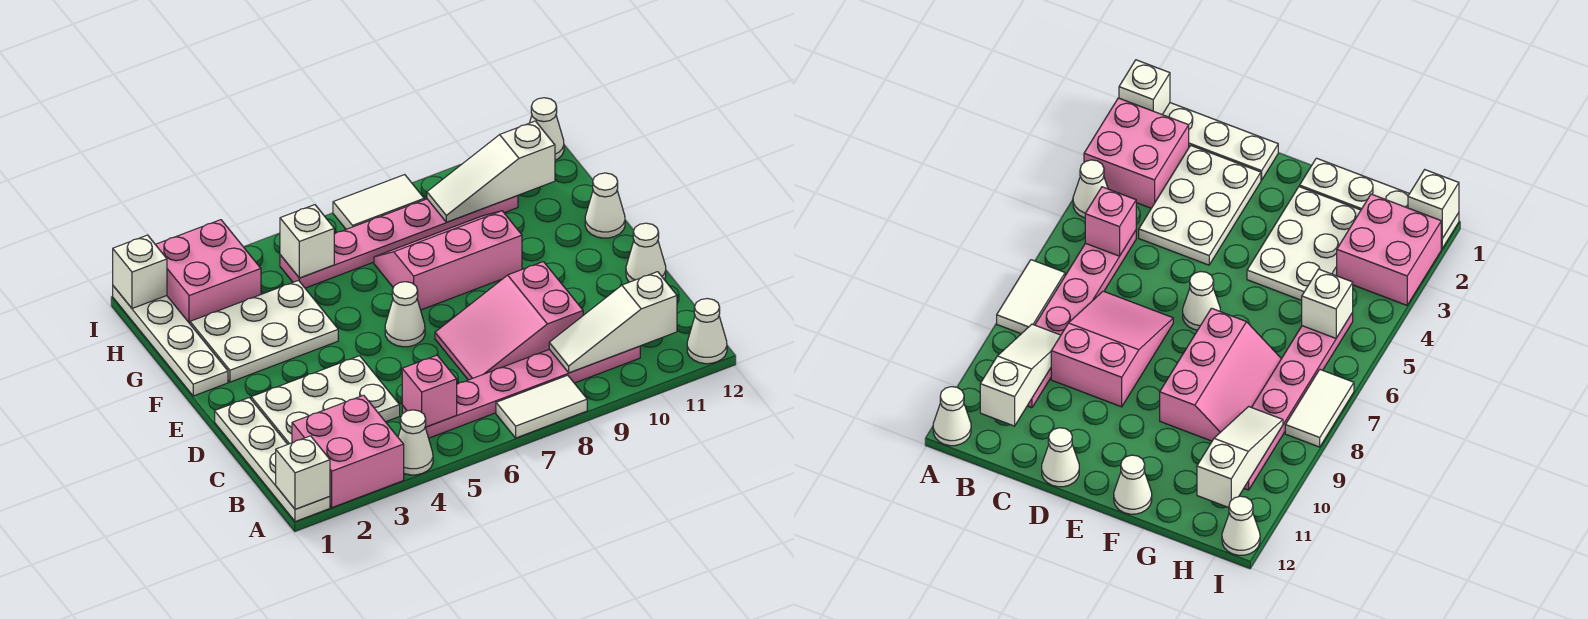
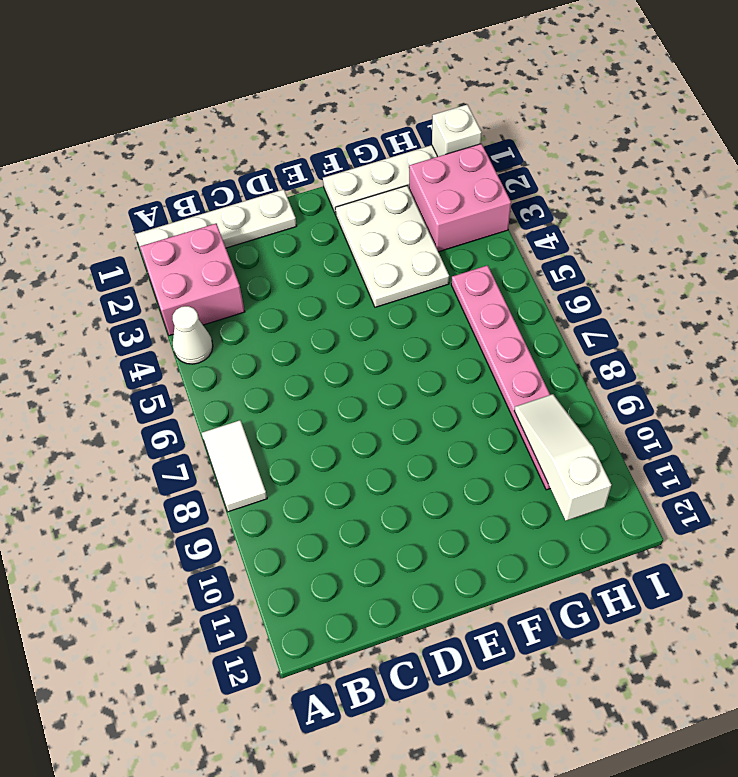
none -> white cone A12 level 1
none -> pink plate B5:B10 level 1
none -> white plate C2:D4 level 1

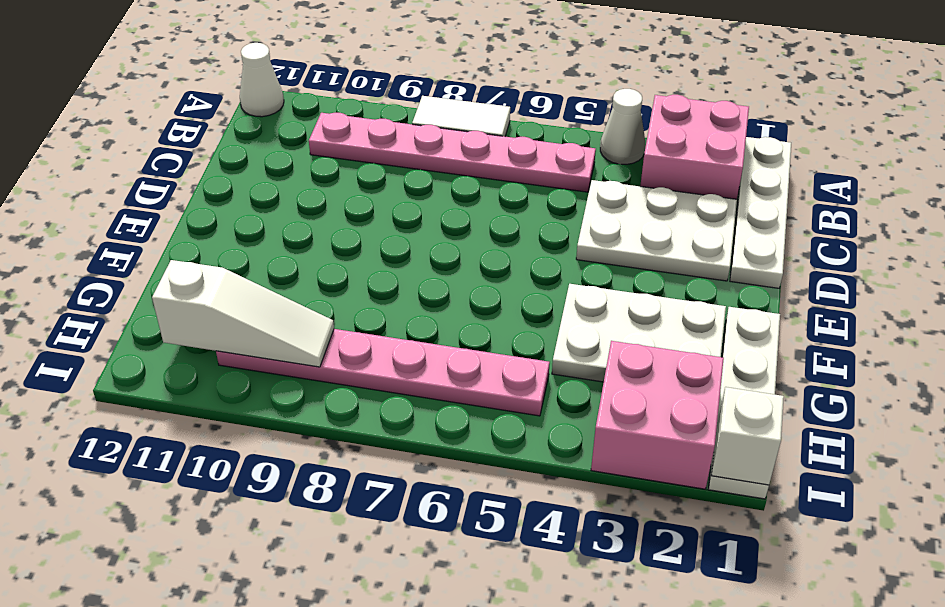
none -> pink slope C7:D9 level 1 top 9
none -> white cone D12 level 1
none -> white cone E6 level 1

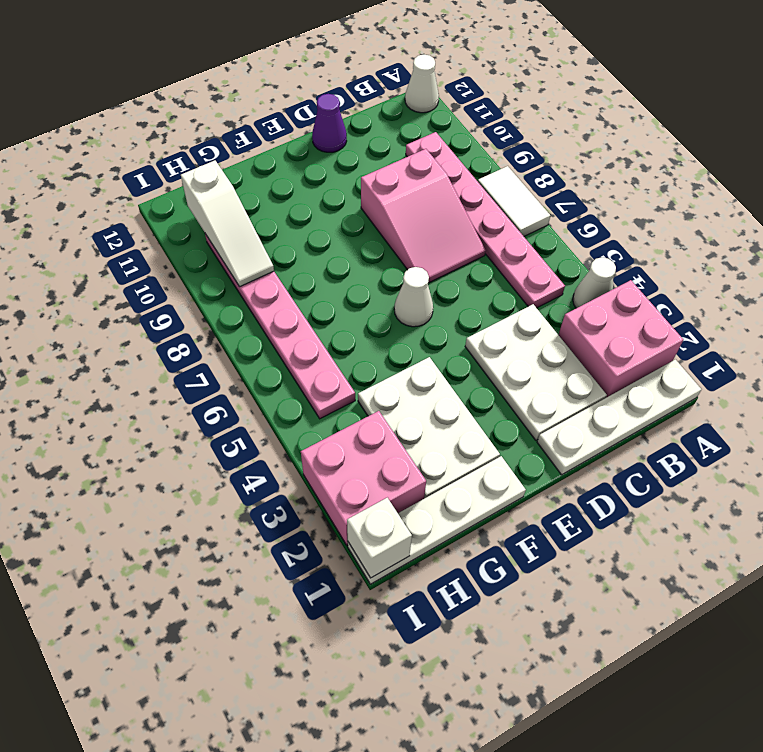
purple cone D12 level 1 -> white cone D12 level 1
none -> pink slope F7:G9 level 1 top F
none -> white cone F12 level 1
none -> white tile I7:I8 level 1

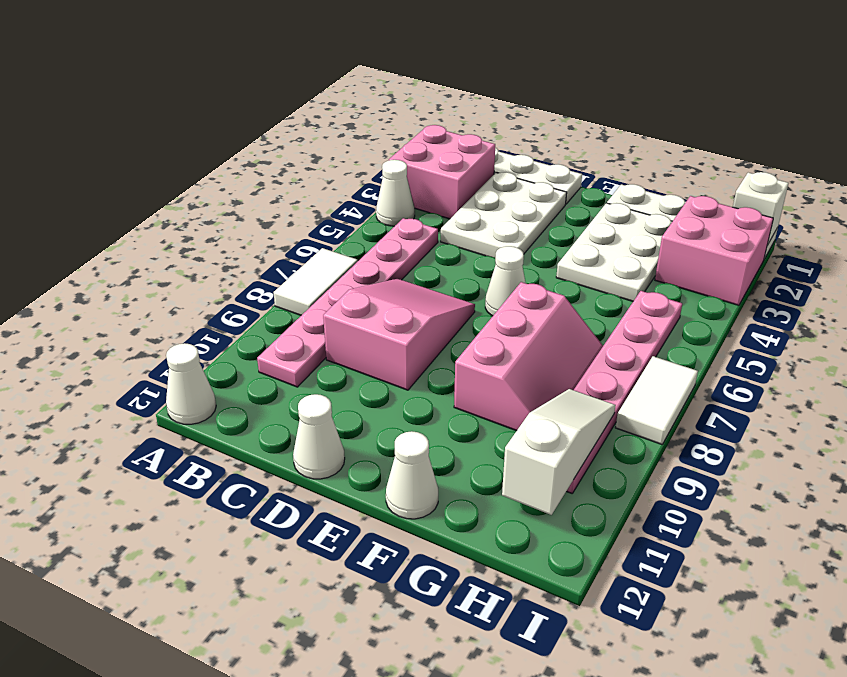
none -> white cone I12 level 1
none -> white brick A1 level 2
none -> pink brick B5 level 2

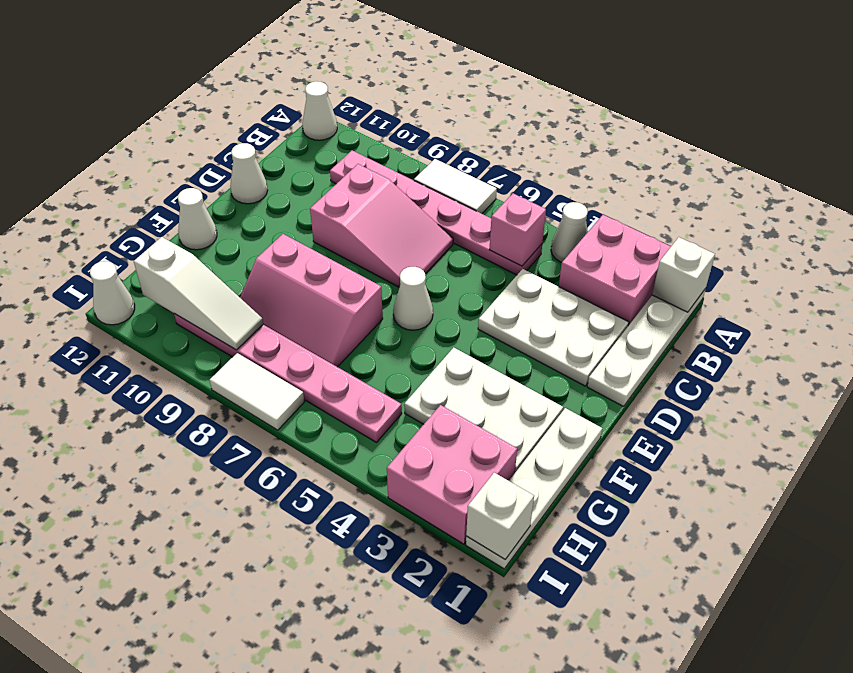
none -> white slope B9:B11 level 2 top 11
none -> white brick H5 level 2

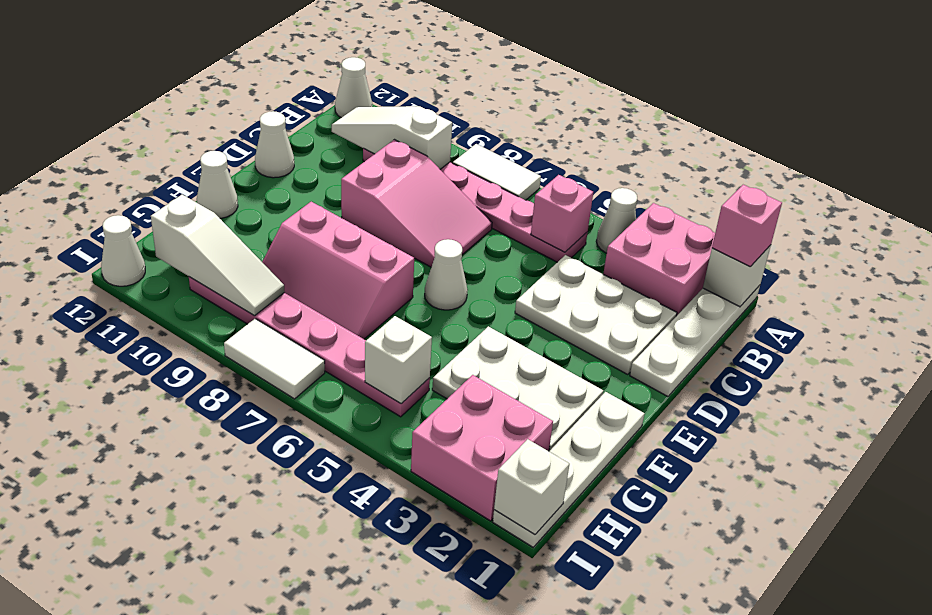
pink brick A1 level 3 -> none
white slope B9:B11 level 2 top 9 -> white slope B9:B11 level 2 top 11

